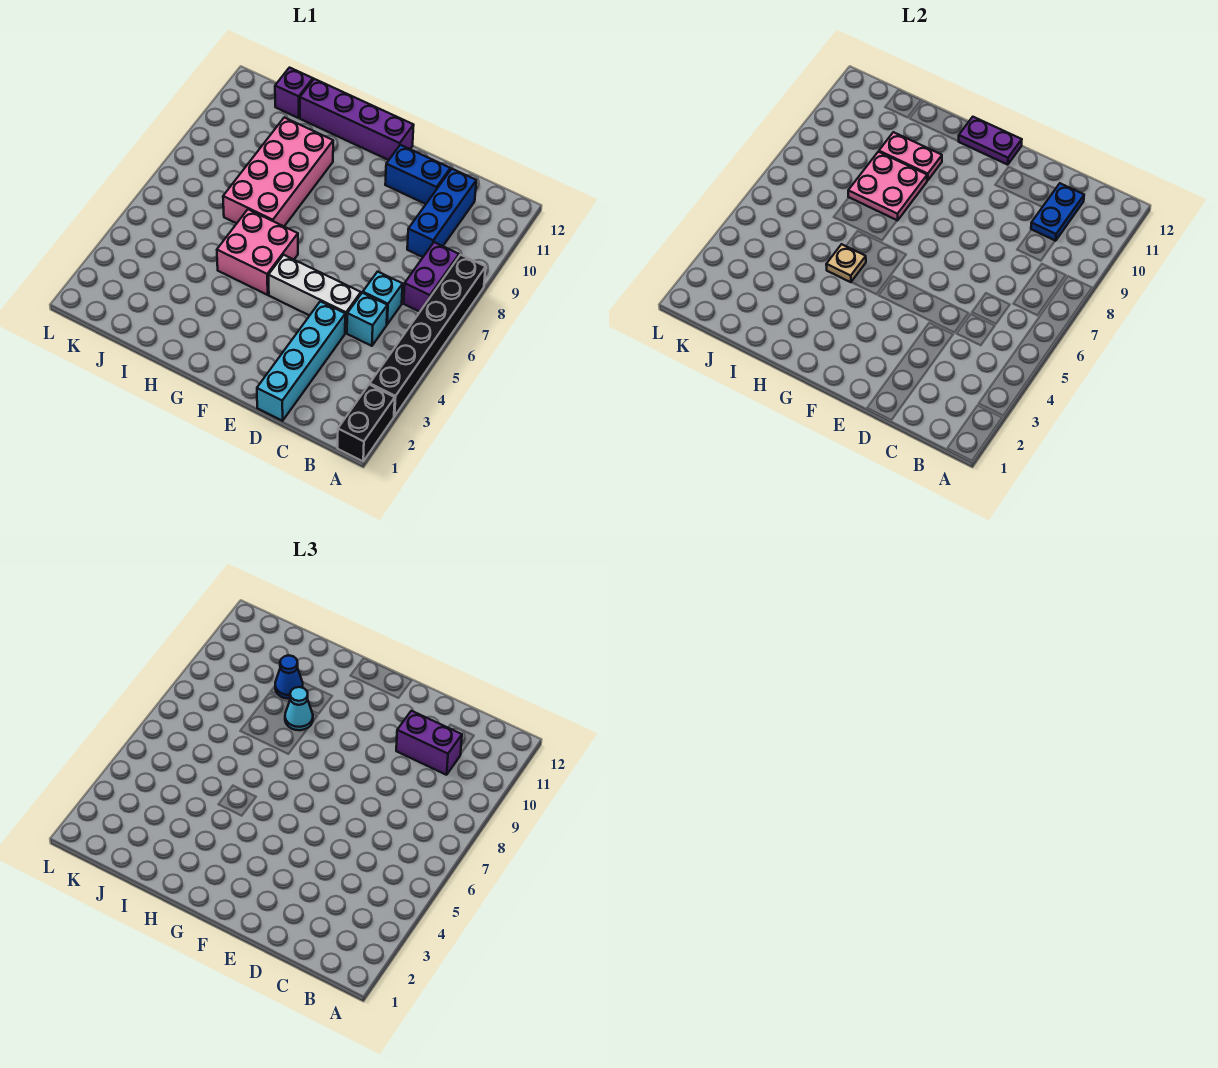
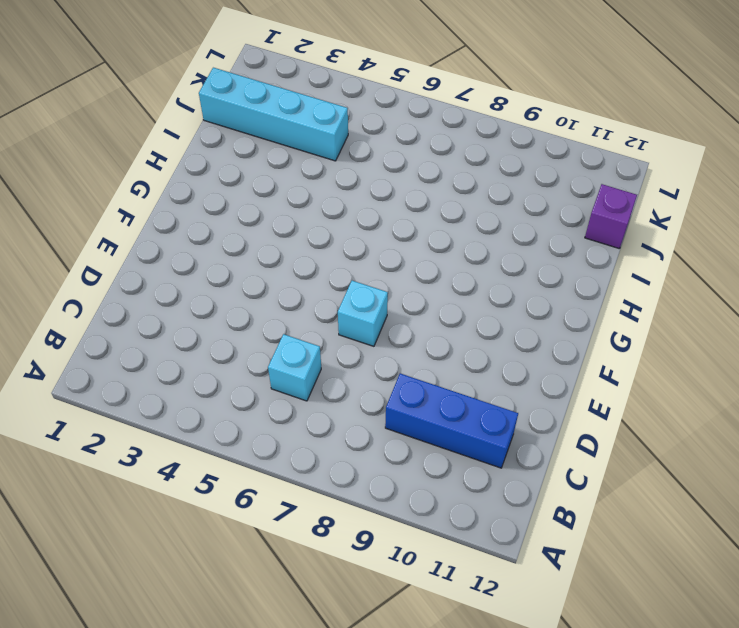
cyan brick E7 level 1 -> cyan brick C5 level 1
cyan brick J1:J4 level 1 -> cyan brick D1:D4 level 1
none -> black brick A1:A2 level 1
none -> black brick A3:A8 level 1
none -> purple brick B7:B8 level 1

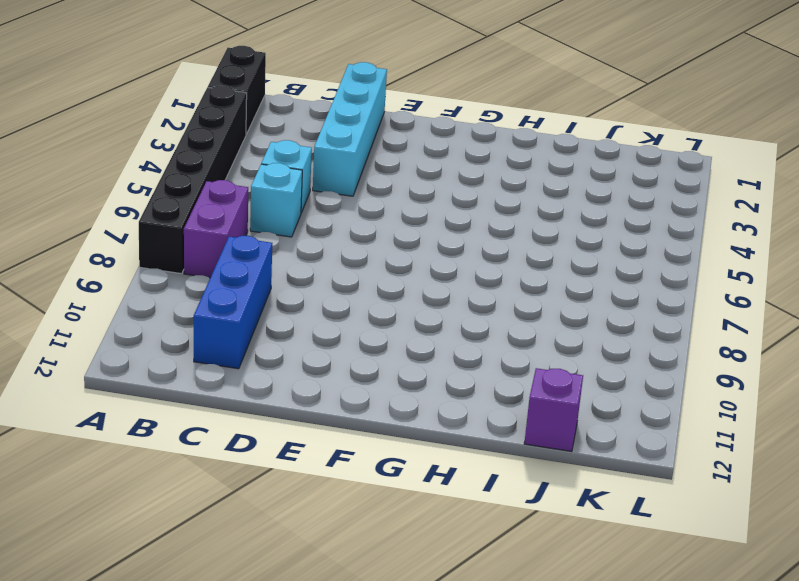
none -> white brick D5:F5 level 1
none -> blue brick D11:E11 level 1
none -> purple brick F12:I12 level 1

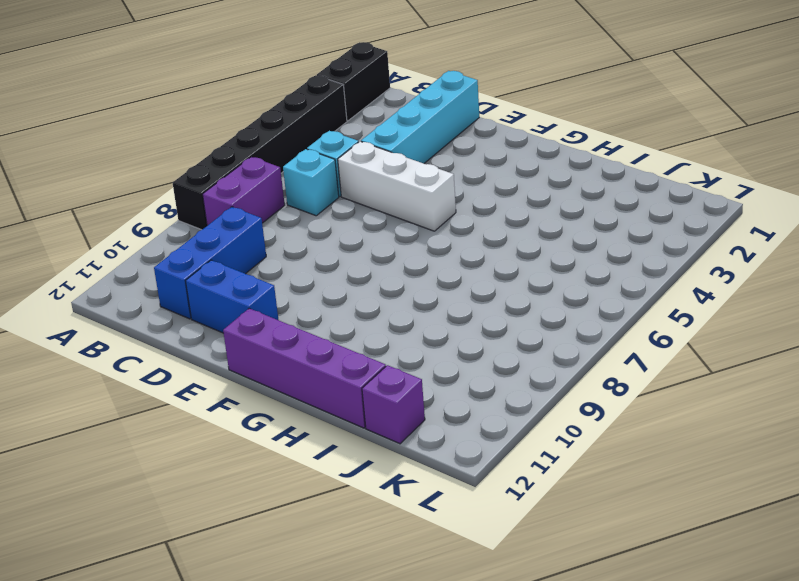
none -> pink brick G5:H6 level 1
none -> pink brick H7:I10 level 1
none -> blue plate C10:C11 level 2

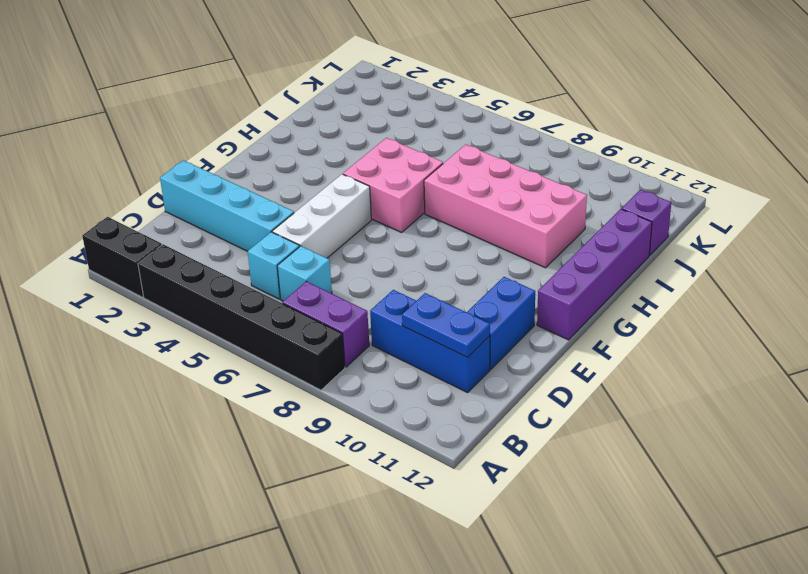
none -> purple plate F12:G12 level 2
none -> tan plate H5 level 2
none -> pink plate H8:I9 level 2

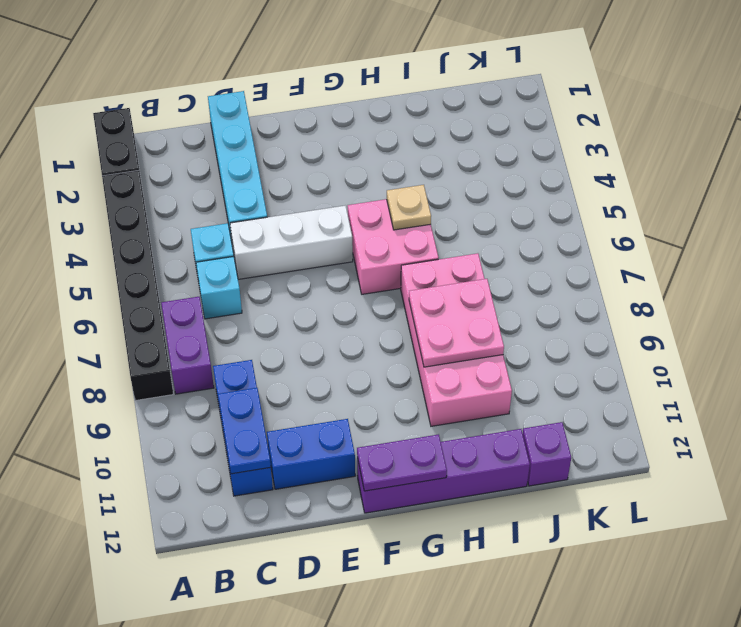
none -> pink plate H10:I10 level 2
none -> purple brick C10:D10 level 3
none -> cyan cone H9 level 3

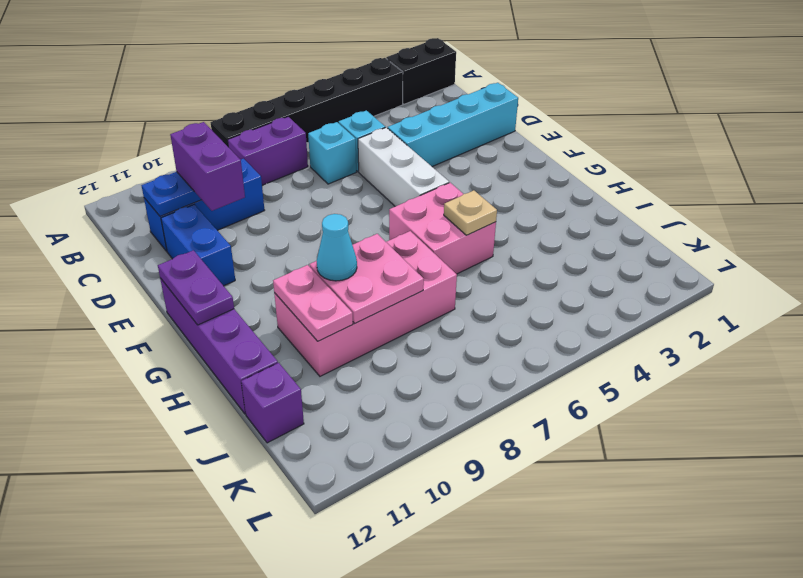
none -> blue cone I10 level 3

